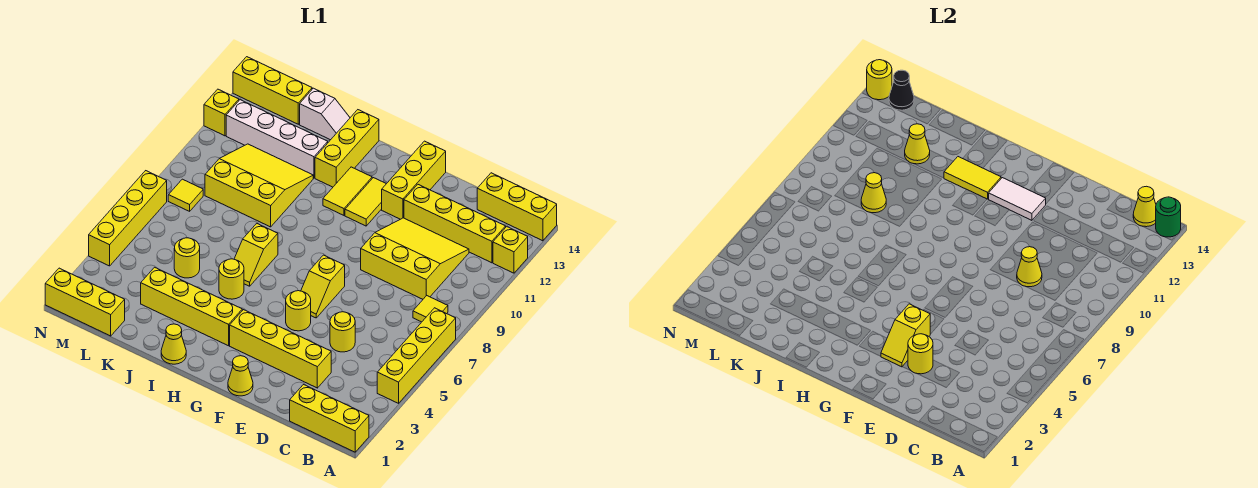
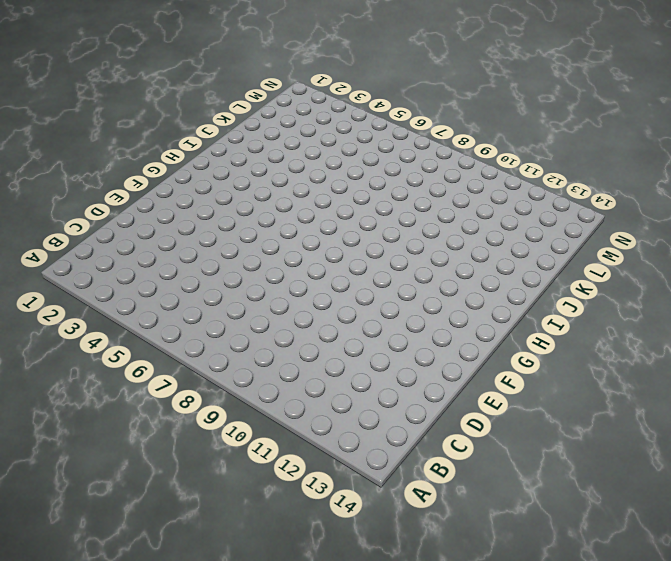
none -> yellow brick A1:C1 level 1
none -> yellow brick A4:A7 level 1
none -> yellow brick A12 level 1
none -> yellow brick A14:C14 level 1

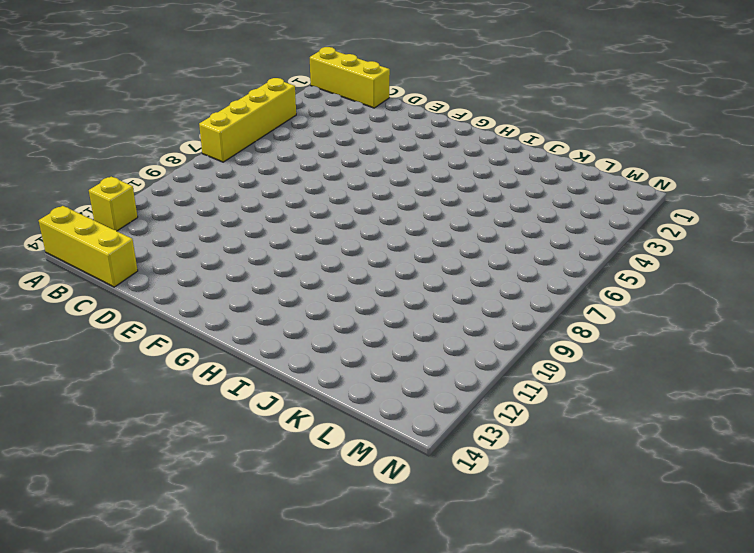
none -> yellow tile B8 level 1
none -> yellow brick B12:E12 level 1
none -> yellow slope C9:E11 level 1 top 9
none -> yellow brick D3:G3 level 1

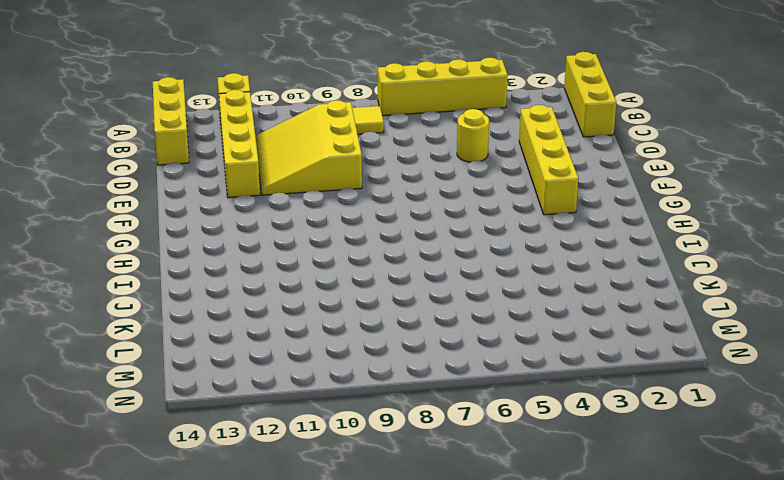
none -> yellow cone F1 level 1
none -> yellow round brick F5 level 1
none -> yellow slope F6:F7 level 1 top 7
none -> yellow brick F12:F14 level 1

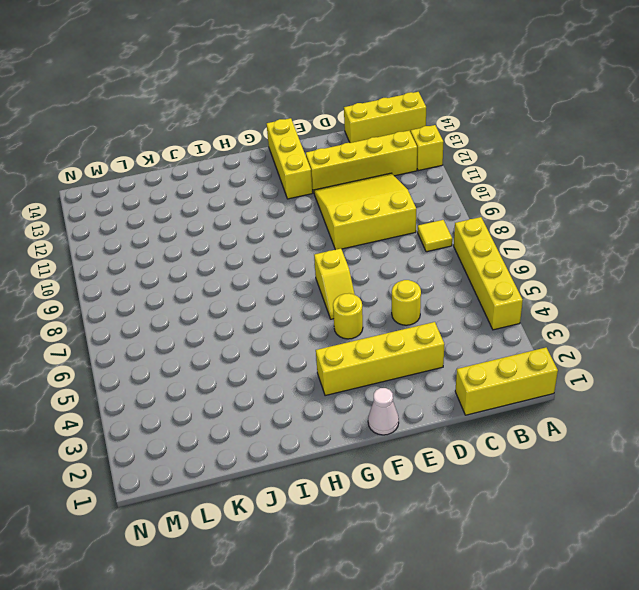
white cone F1 level 1 -> yellow cone F1 level 1
none -> yellow tile G11:G12 level 1
none -> yellow brick H3:K3 level 1
none -> yellow tile H11:H12 level 1
none -> yellow cone I1 level 1

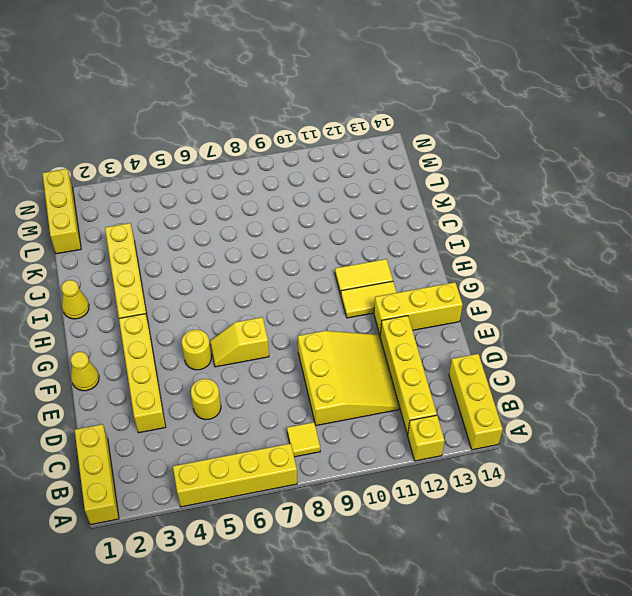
none -> yellow round brick I5 level 1
none -> yellow slope I6:I7 level 1 top 7
none -> yellow brick I12:I14 level 1
none -> yellow slope J9:L11 level 1 top 9

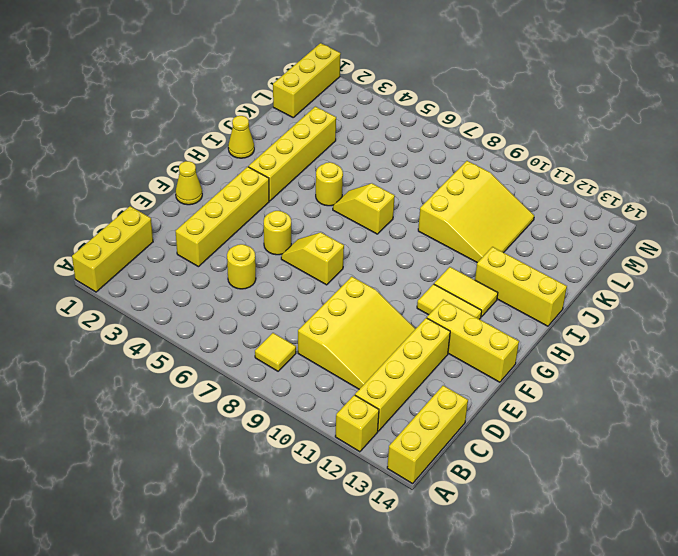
none -> yellow brick A4:A7 level 1
none -> white brick J12:M12 level 1
none -> white slope J14:K14 level 1 top K
none -> yellow round brick K5 level 1

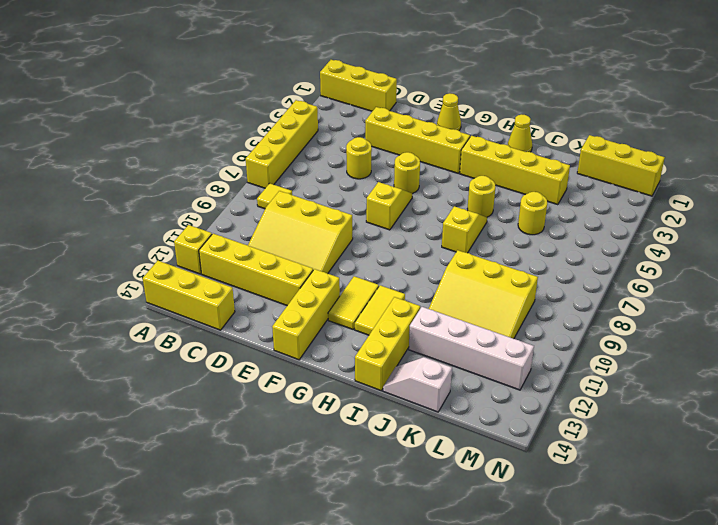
none -> yellow brick L14:N14 level 1
none -> yellow tile M8 level 1
none -> yellow brick N4:N7 level 1
none -> yellow brick N12 level 1

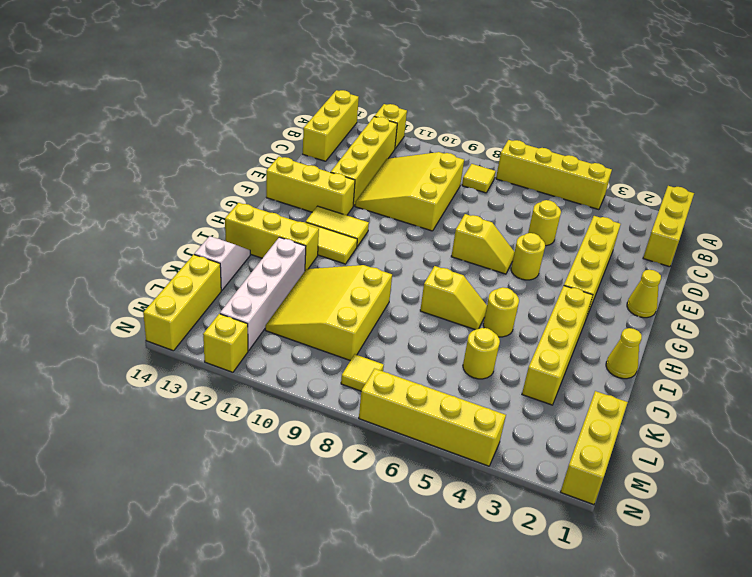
none -> green round brick A14 level 2
none -> yellow cone B14 level 2
none -> yellow cone D9 level 2
none -> yellow round brick E3 level 2

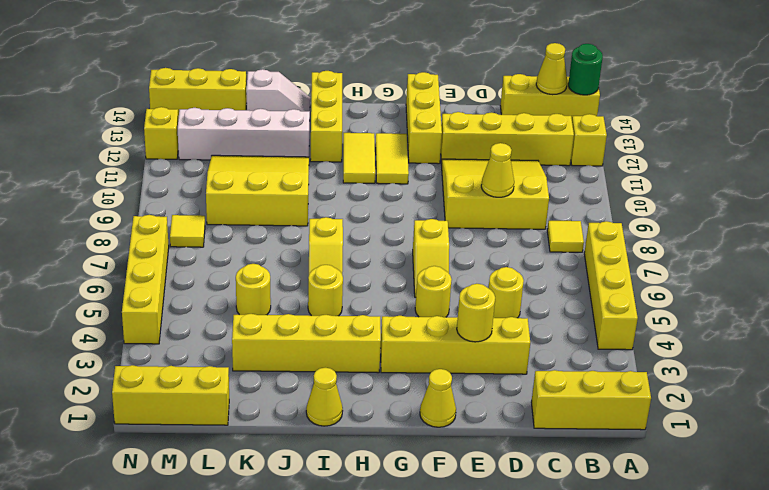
none -> yellow slope F3:F4 level 2 top 4
none -> white tile F12:G12 level 2
none -> yellow tile H12:I12 level 2
none -> yellow cone K9 level 2

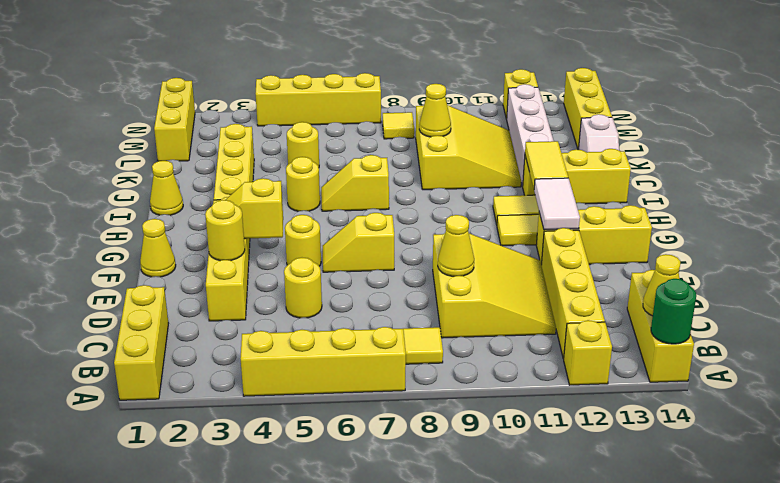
none -> yellow cone K12 level 2
none -> black cone M14 level 2
none -> yellow round brick N14 level 2

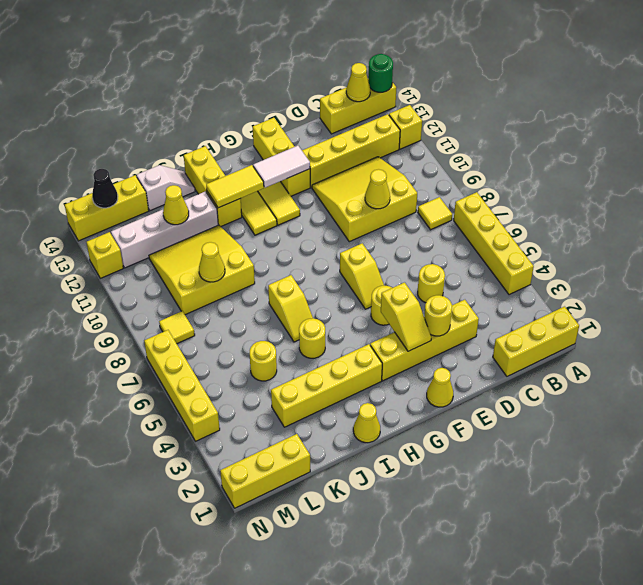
none -> yellow round brick N14 level 2

